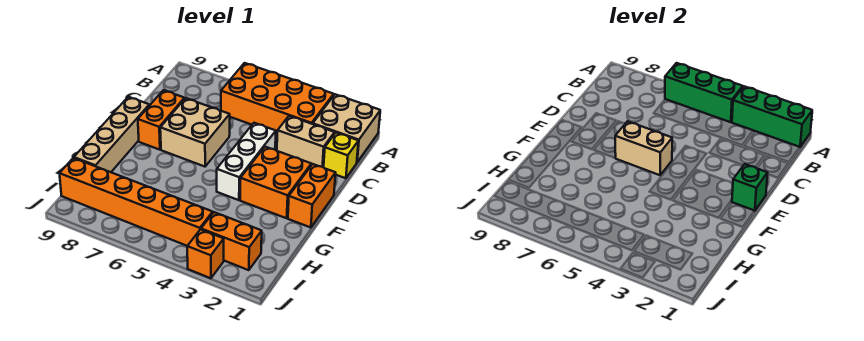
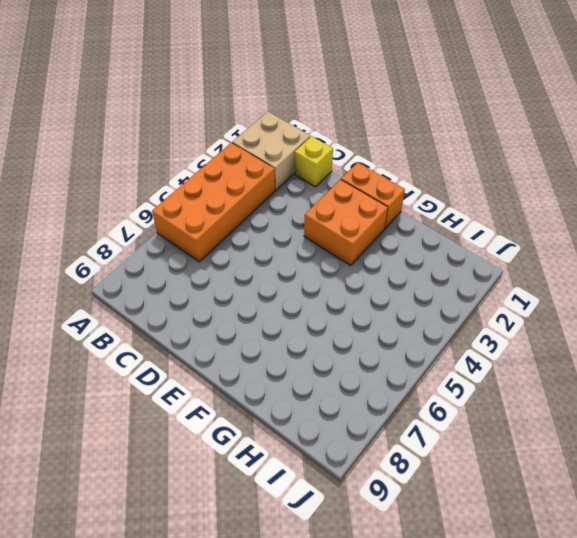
none -> tan brick C2:C3 level 1
none -> white brick D4:F4 level 1
none -> tan brick D6:E7 level 1

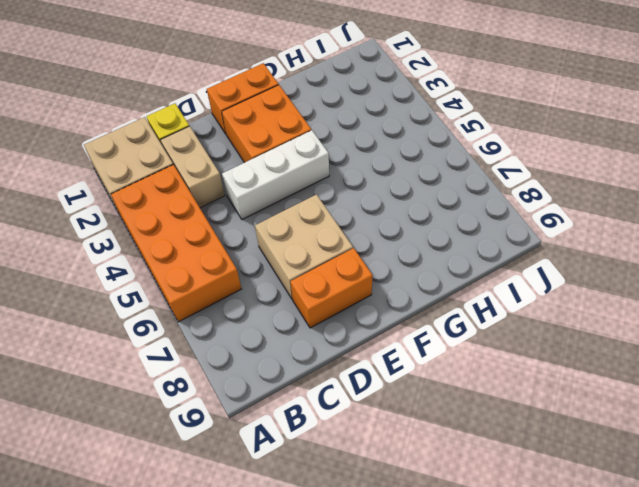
none -> tan brick E9:H9 level 1
none -> orange brick I2:I3 level 1
none -> orange brick I4:I9 level 1

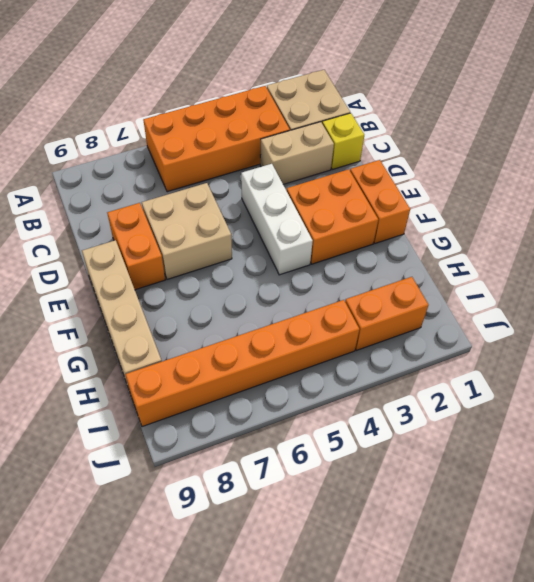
none -> orange brick J3 level 1
none -> green brick A1:A3 level 2
none -> green brick A4:A6 level 2

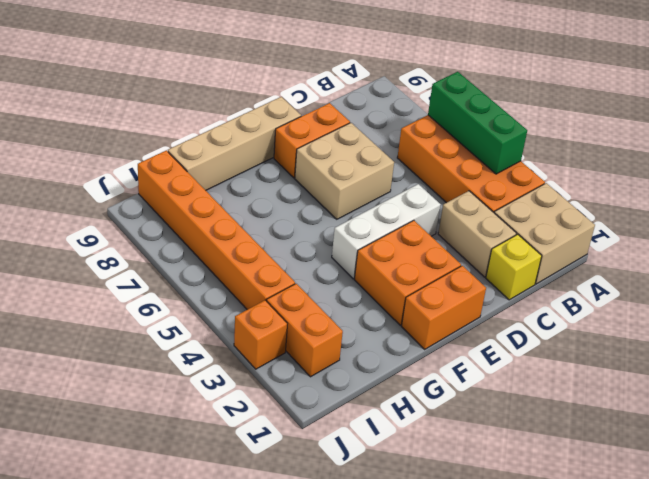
none -> green brick A1:A3 level 2
none -> green brick E1 level 2
none -> tan brick E5:E6 level 2

